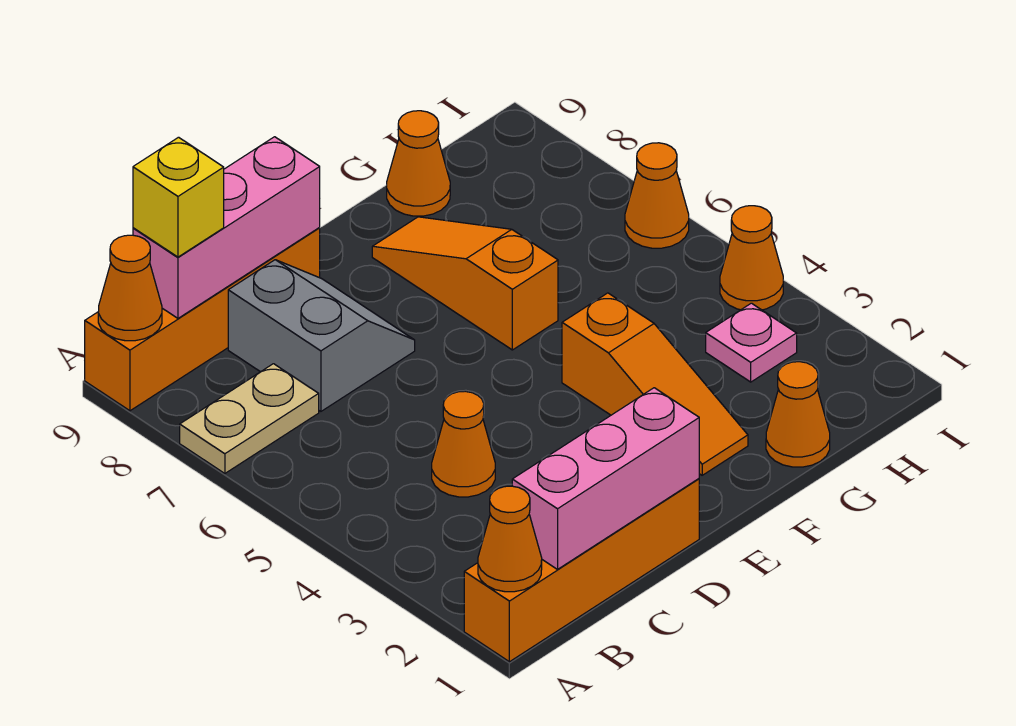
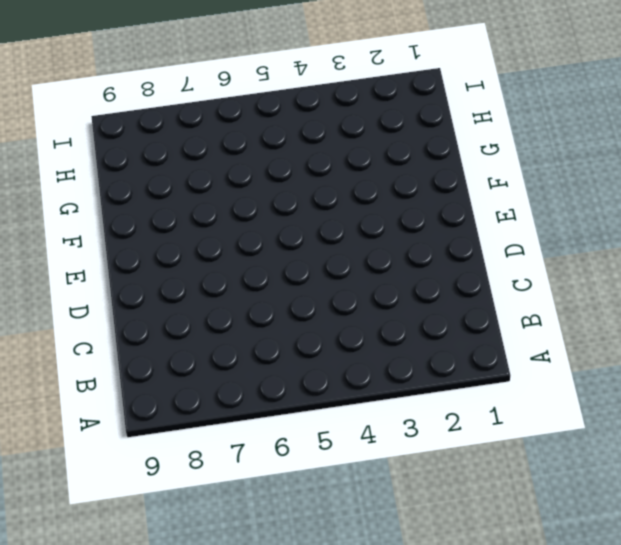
none -> orange brick A1:D1 level 1
none -> tan plate A7:B7 level 1
none -> orange brick A9:D9 level 1

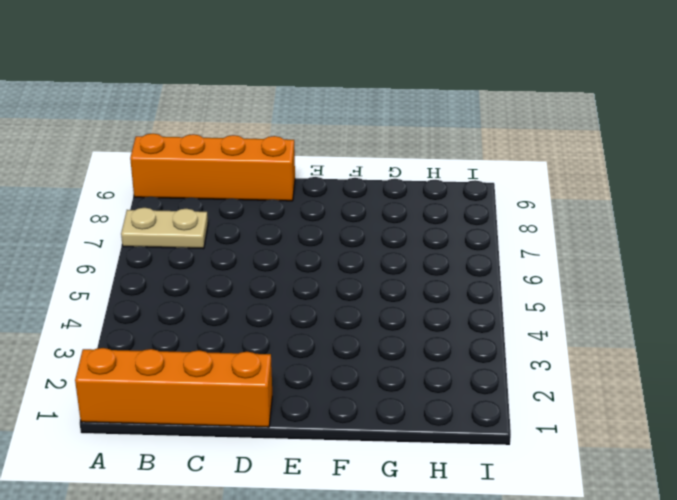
none -> orange cone C4 level 1
none -> grey slope C7:D8 level 1 top C
none -> orange slope F2:F4 level 1 top 4

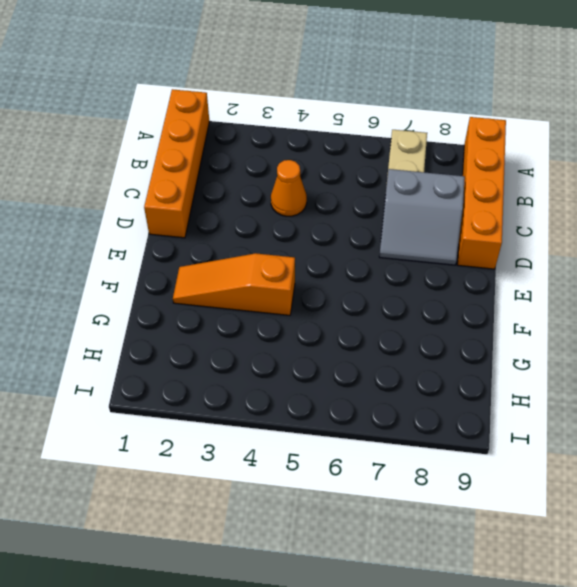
none -> orange slope F6:F8 level 1 top 6
none -> orange cone G1 level 1
none -> orange cone G9 level 1

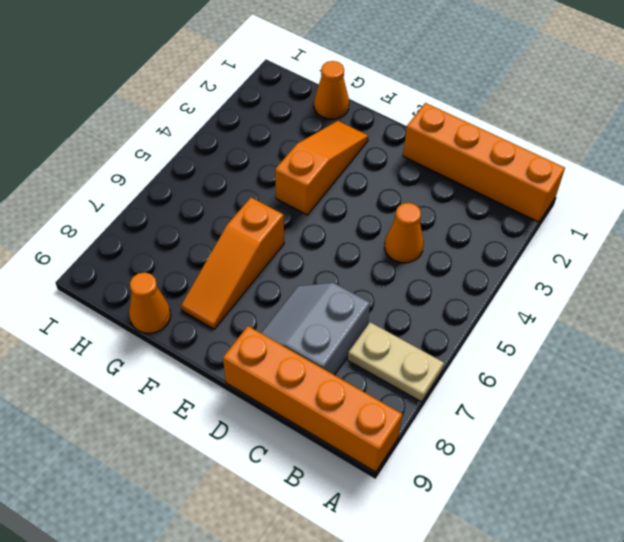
none -> pink plate H3 level 1
none -> orange cone I4 level 1
none -> orange cone I6 level 1

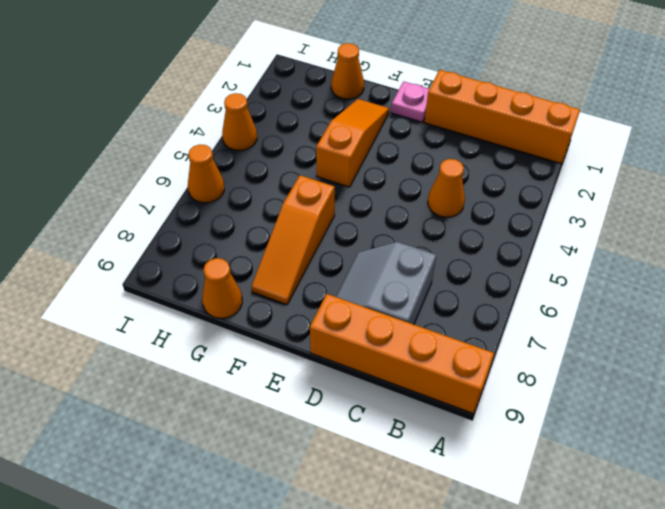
pink plate E1 level 1 -> pink plate H3 level 1
none -> tan plate A7:B7 level 1
none -> orange cone A1 level 2
none -> orange cone A9 level 2

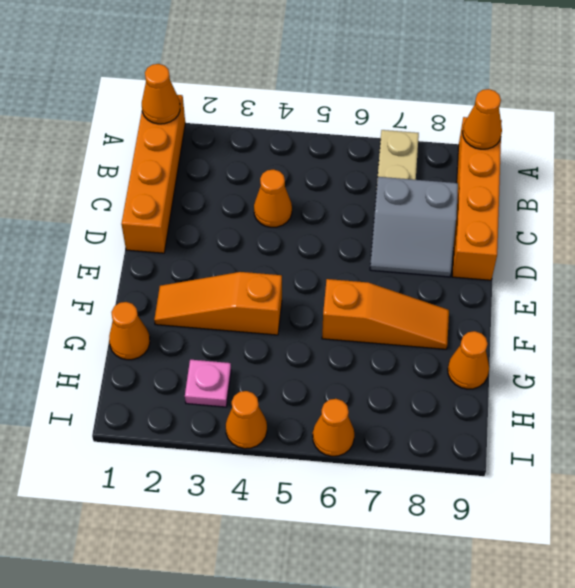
none -> pink brick B1:D1 level 2
none -> pink brick B9:D9 level 2
none -> yellow brick B9 level 3

